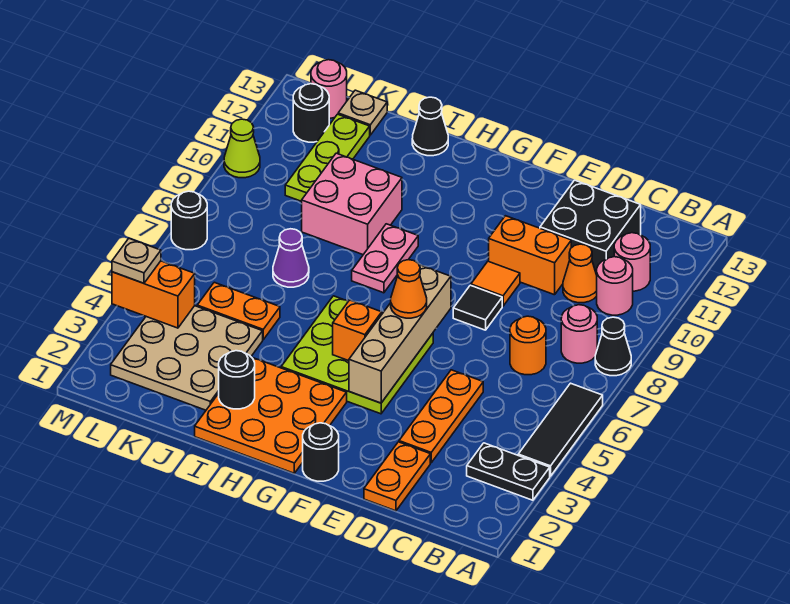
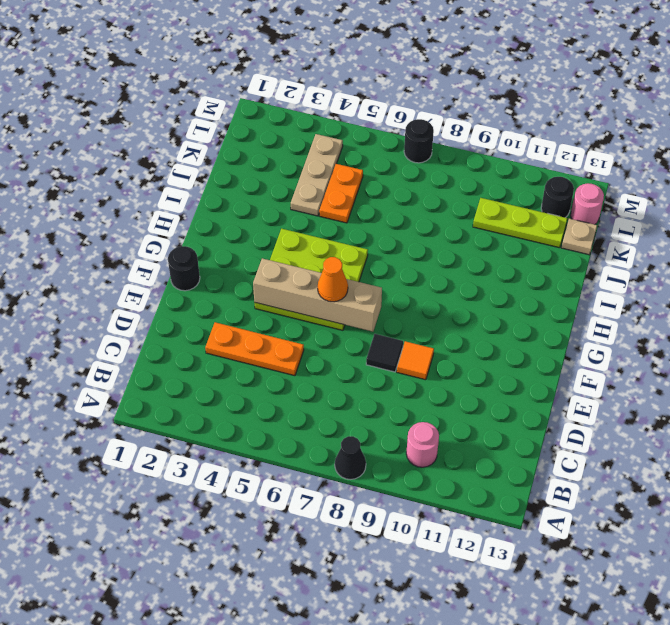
tan plate J4:L4 level 1 -> tan plate J2:L4 level 1
none -> black plate A3:B3 level 1
none -> black tile A4:A6 level 1
none -> pink round brick B8 level 1
none -> pink round brick B11 level 1

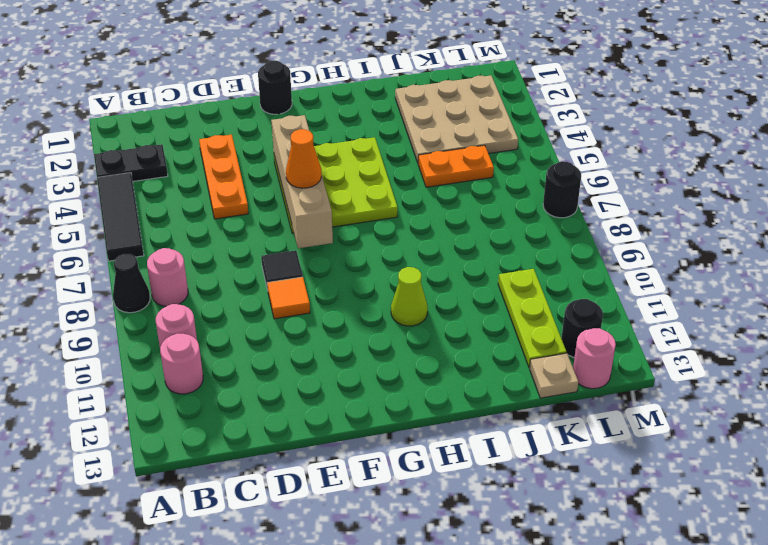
lime cone H10 level 1 -> lime cone M10 level 1
none -> orange round brick C7 level 1
none -> orange cone C10 level 1
none -> black brick C11:D12 level 1
none -> orange plate D1:D2 level 1

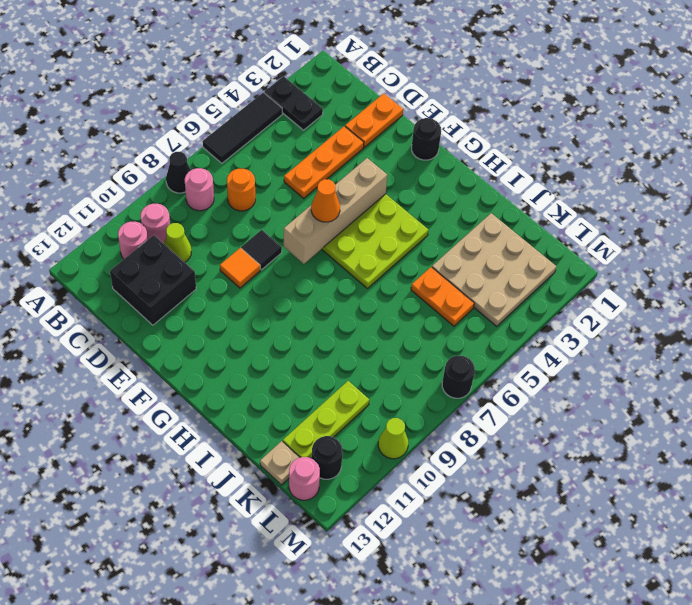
lime cone C10 level 1 -> orange cone C10 level 1
none -> orange brick D10:E10 level 1
none -> orange plate G1:I3 level 1
none -> pink plate H8:H9 level 1
none -> pink brick I9:J10 level 1

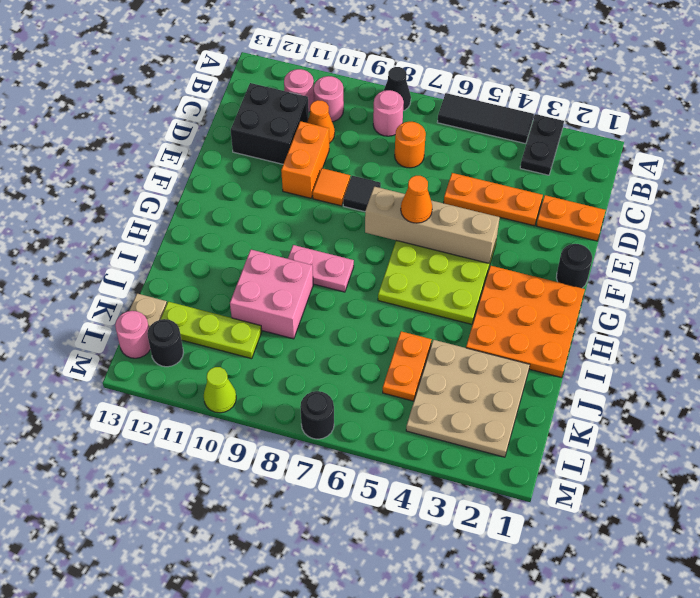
none -> black cone I13 level 1
none -> purple cone J7 level 1
none -> orange brick G5 level 2
none -> black round brick I2 level 2

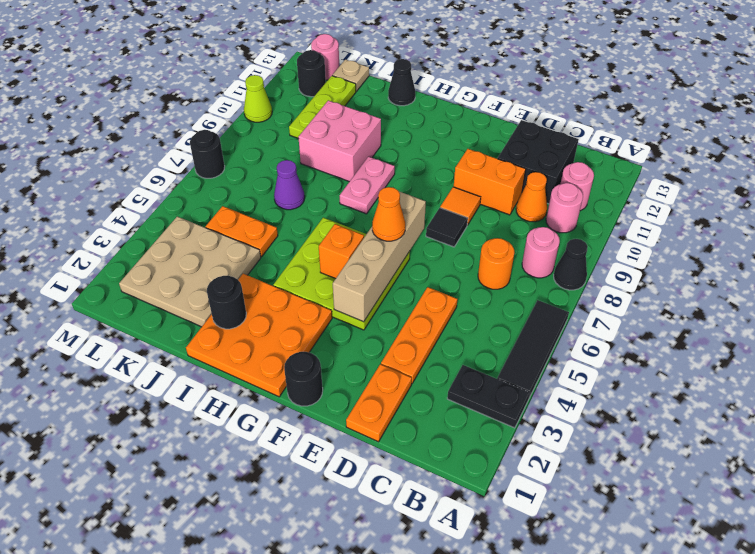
none -> orange brick L4:M4 level 2
none -> tan plate M4 level 3

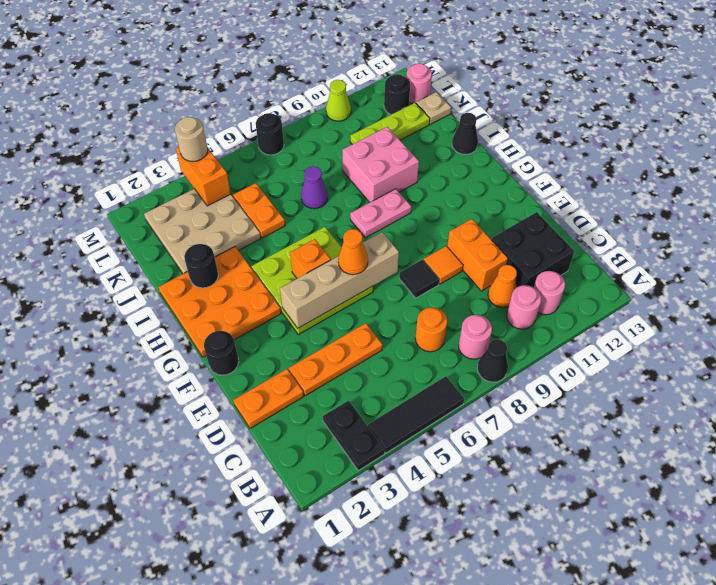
tan round brick M4 level 3 -> tan plate M4 level 3

